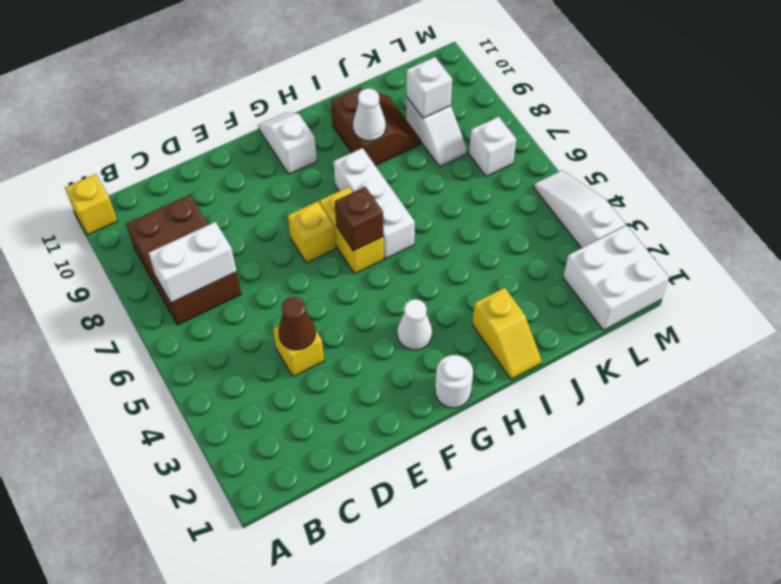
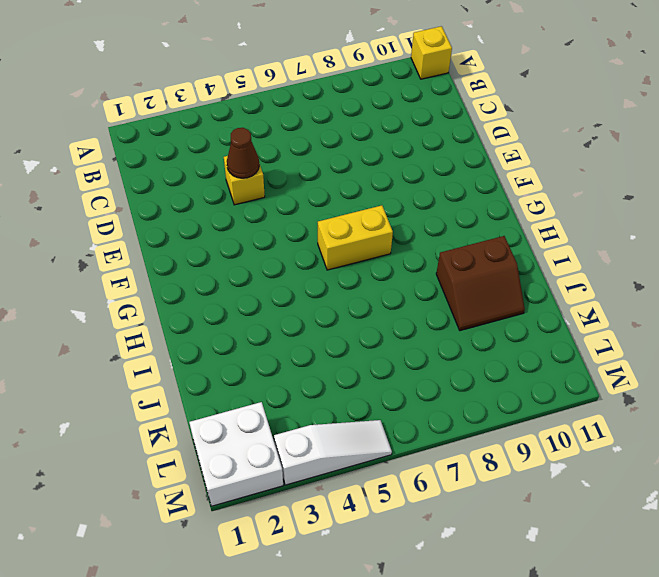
none -> brown brick B7:C9 level 1
none -> yellow brick F7 level 1
none -> white round brick G1 level 1

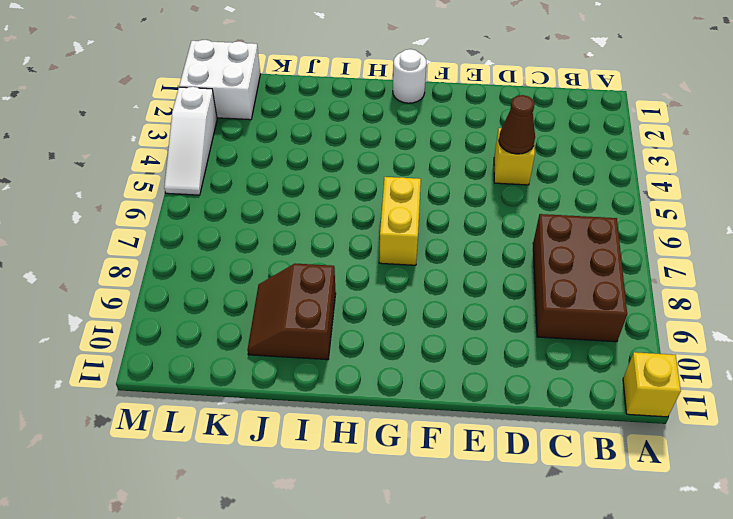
none -> yellow brick F7 level 1
none -> white cone G3 level 1
none -> white slope G10:G11 level 1 top 10

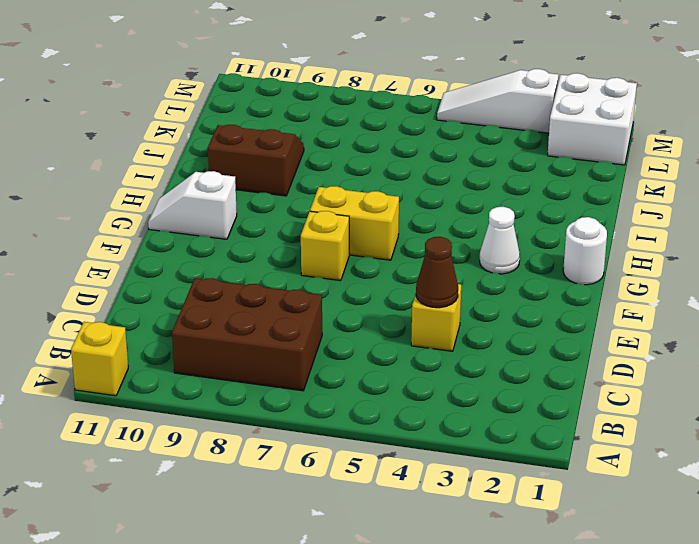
none -> white brick H6:H8 level 1
none -> yellow slope I1:I2 level 1 top 2
none -> white slope K8:K9 level 1 top 9

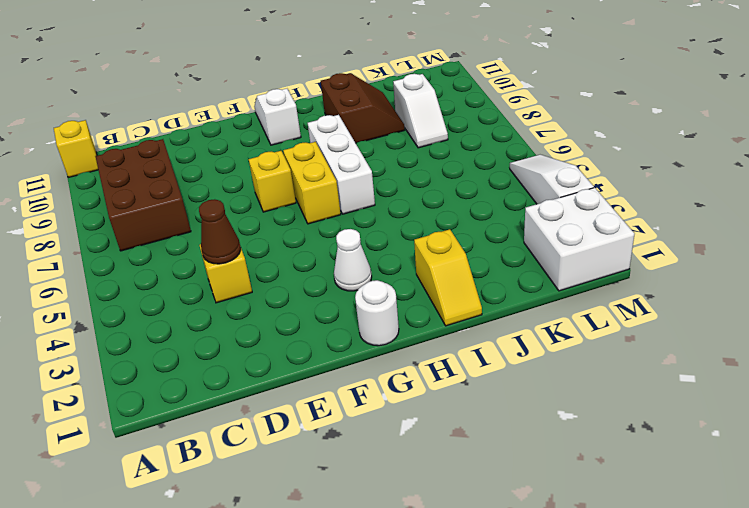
none -> white brick L7 level 1
none -> white brick B7:C7 level 2
none -> brown brick G6 level 2

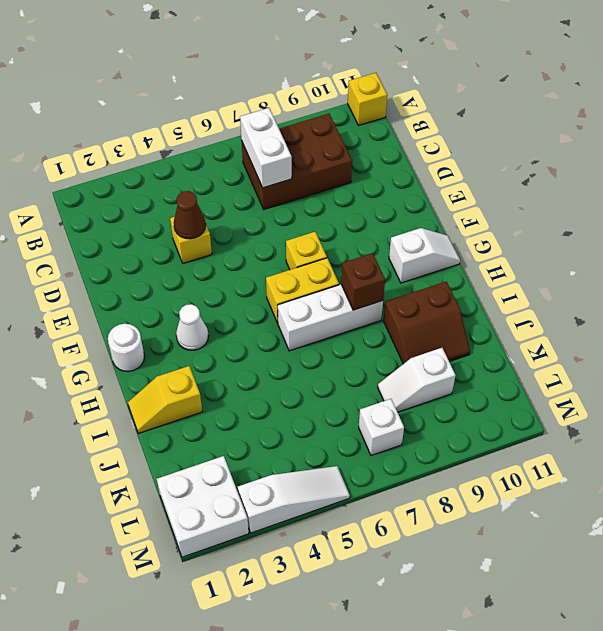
brown brick H8 level 2 -> brown brick G6 level 2
none -> white cone I9 level 2
none -> white brick K9 level 2

